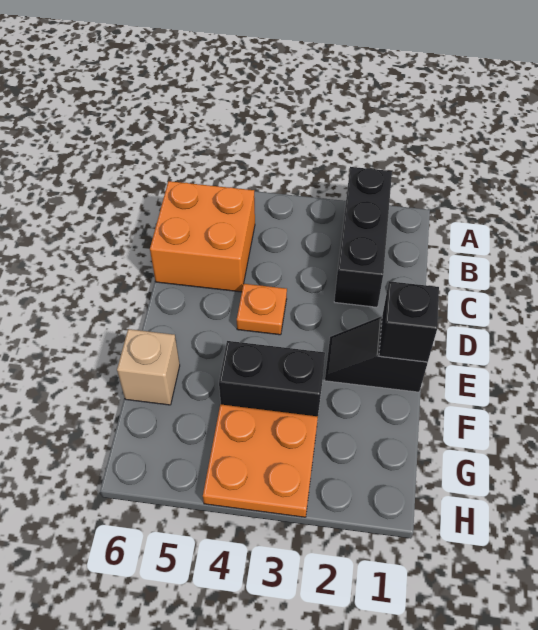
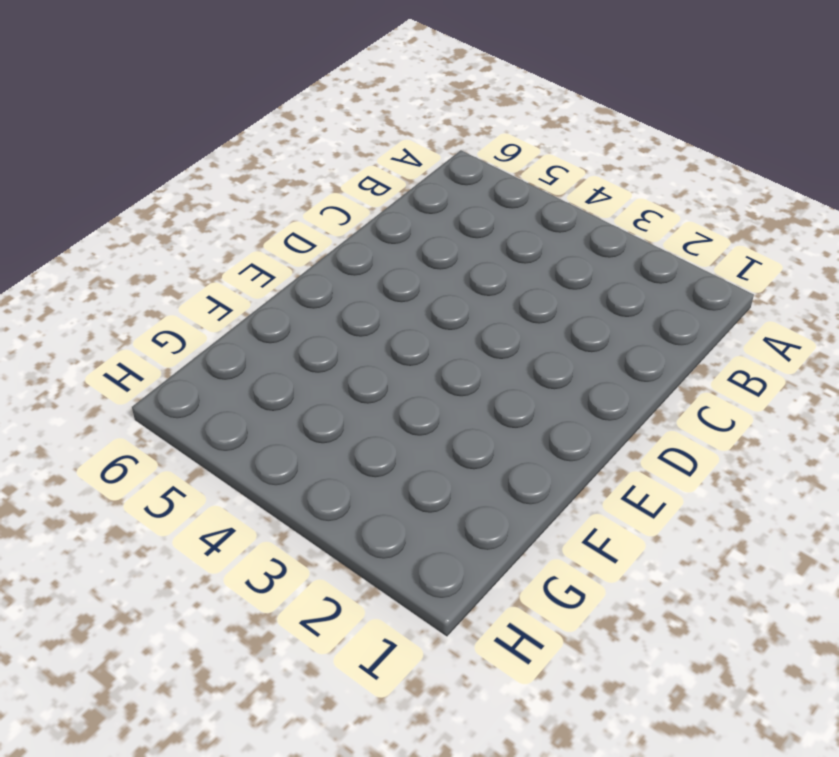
none -> black brick A2:C2 level 1
none -> orange brick B5:C6 level 1

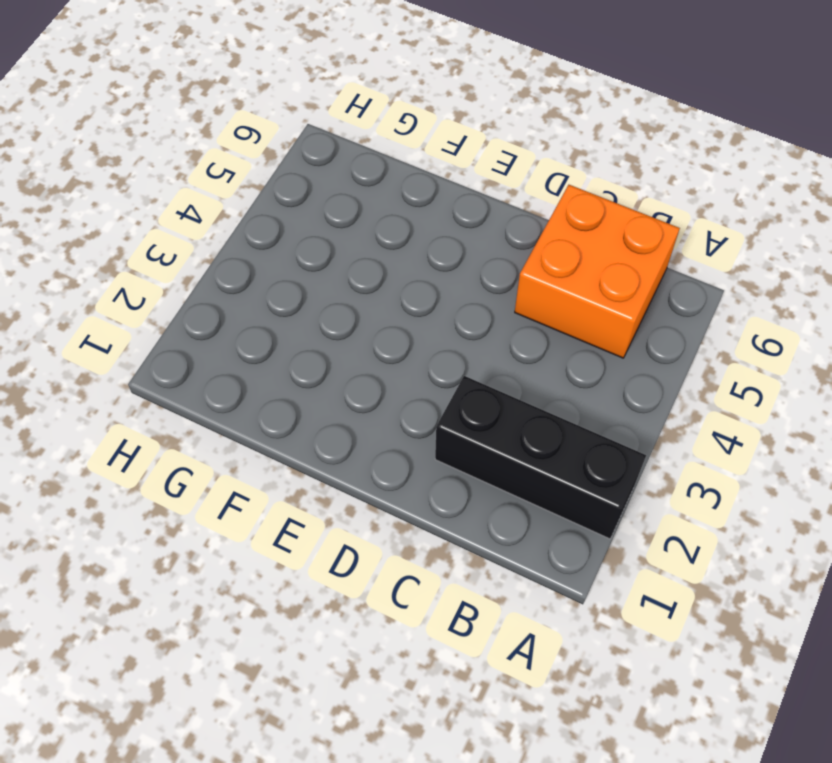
none -> orange plate D4 level 1
none -> black slope E1:E2 level 1 top 1

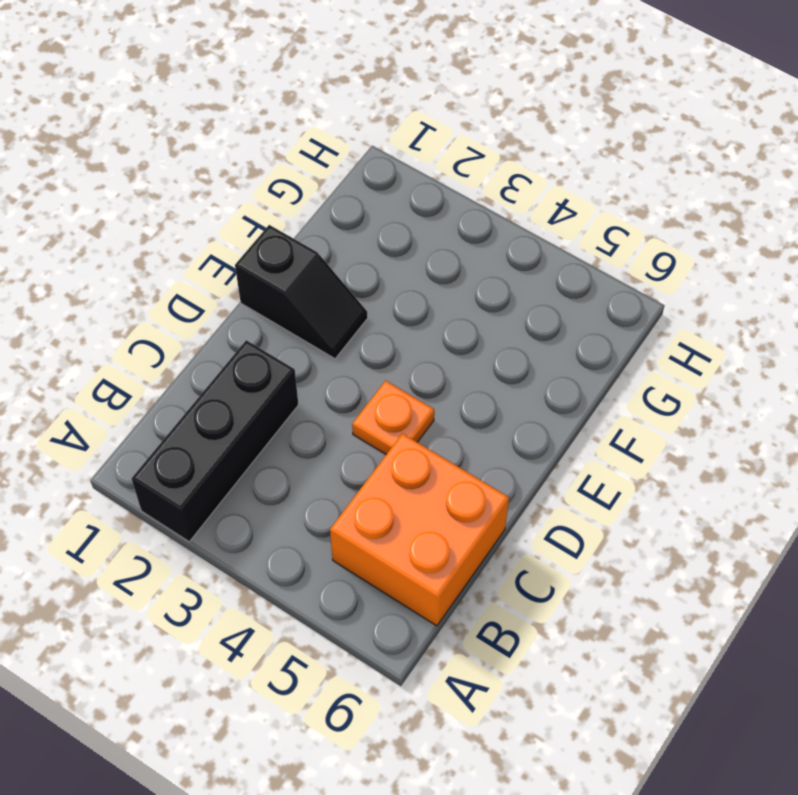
none -> black brick F3:F4 level 1
none -> tan brick F6 level 1

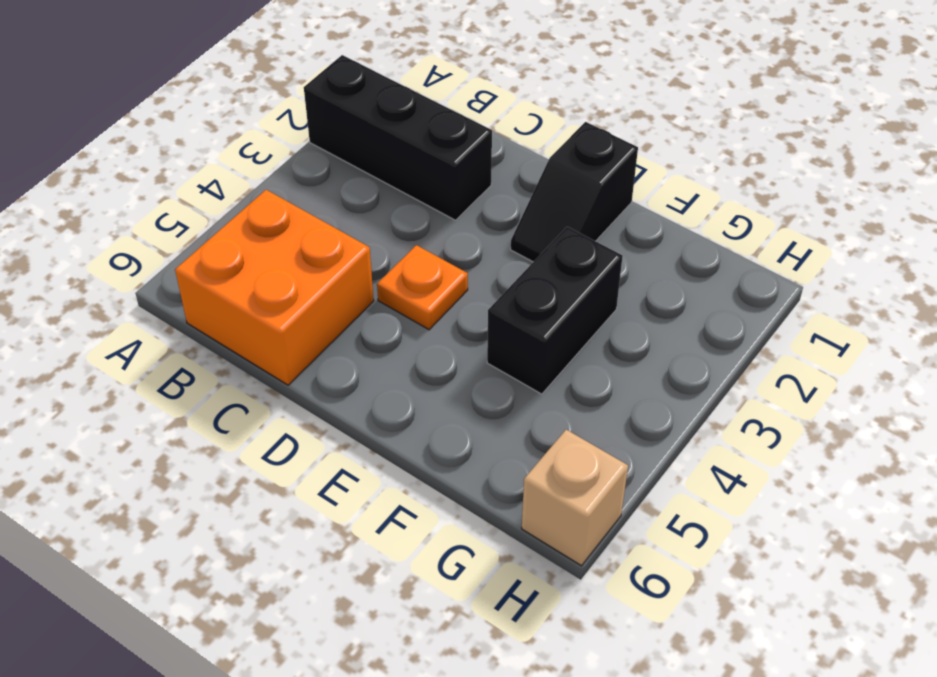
tan brick H6 level 1 -> tan brick F6 level 1
none -> orange plate G3:H4 level 1
none -> black brick E1 level 2

